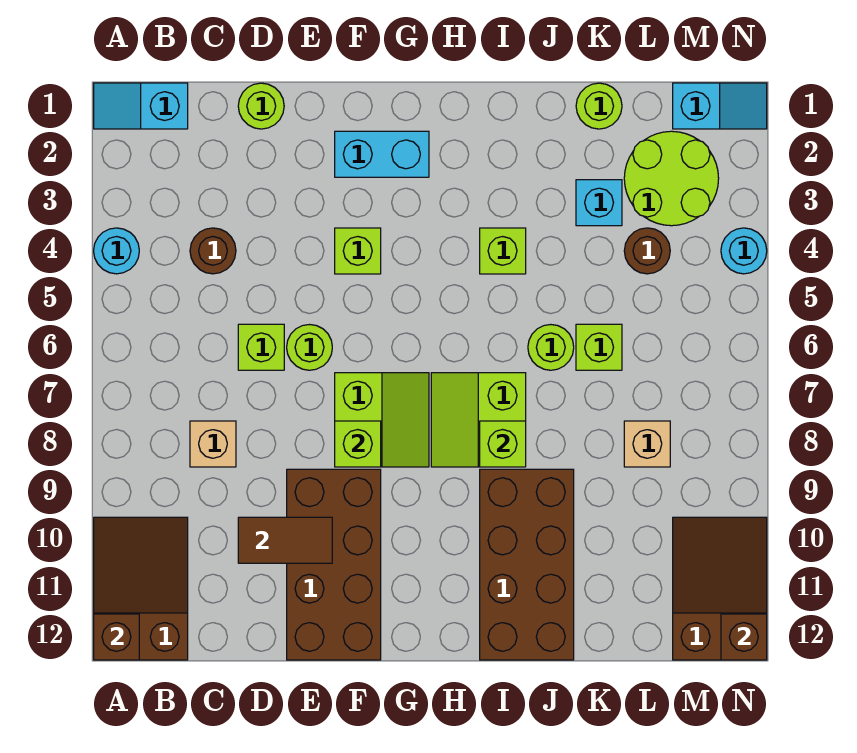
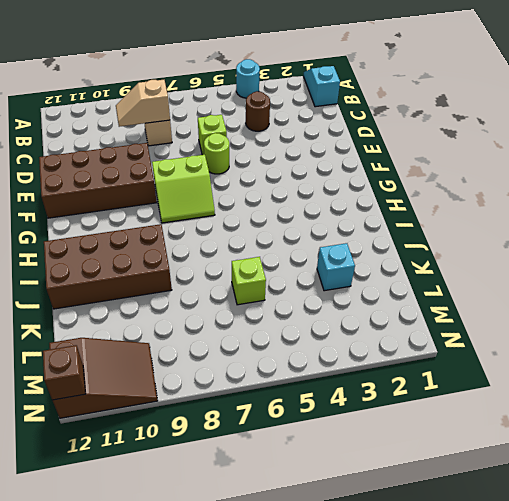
tan slope C8:C9 level 2 top 8 -> none
none -> brown slope A10:B12 level 1 top 12
none -> lime round brick D1 level 1
none -> cyan brick F2:G2 level 1
none -> lime brick F4 level 1

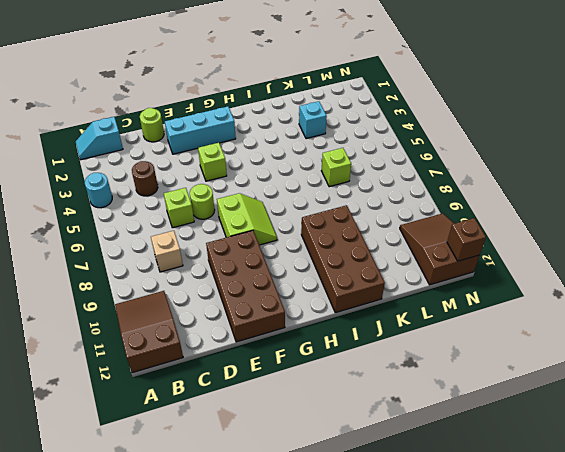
cyan brick E2:G2 level 1 -> cyan brick F2:G2 level 1
none -> lime slope H7:I8 level 1 top I
none -> lime brick I4 level 1
none -> lime round brick J6 level 1
none -> lime round brick K1 level 1

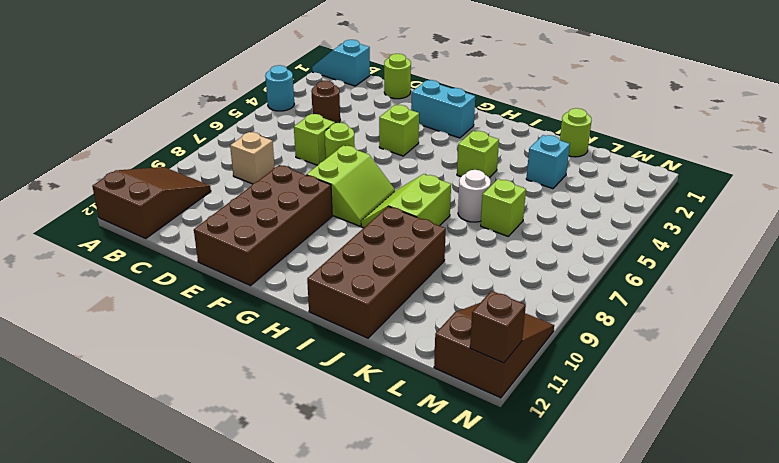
white round brick J6 level 1 -> lime round brick J6 level 1
none -> lime round brick L2:M3 level 1
none -> brown round brick L4 level 1
none -> tan brick L8 level 1
none -> cyan slope M1:N1 level 1 top M

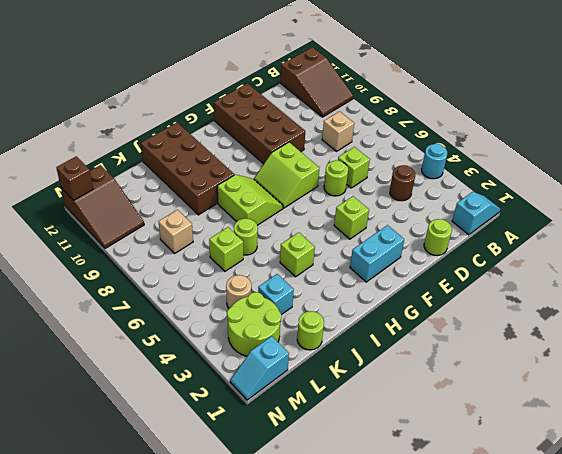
tan round brick L4 level 1 -> brown round brick L4 level 1
none -> cyan round brick N4 level 1
none -> brown brick A12 level 2
none -> brown tile D10:E10 level 2
none -> lime brick F8 level 2

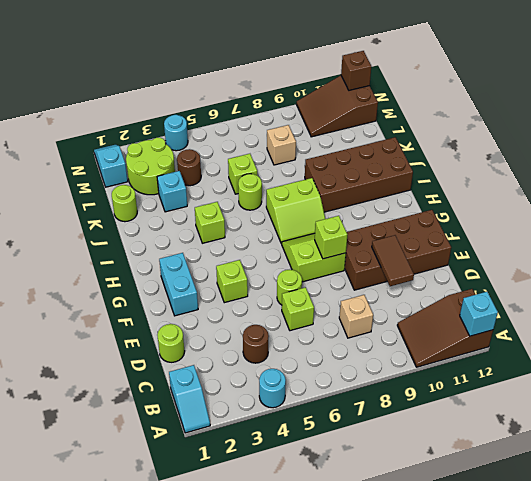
cyan brick A12 level 2 -> brown brick A12 level 2
none -> lime brick I8 level 2

